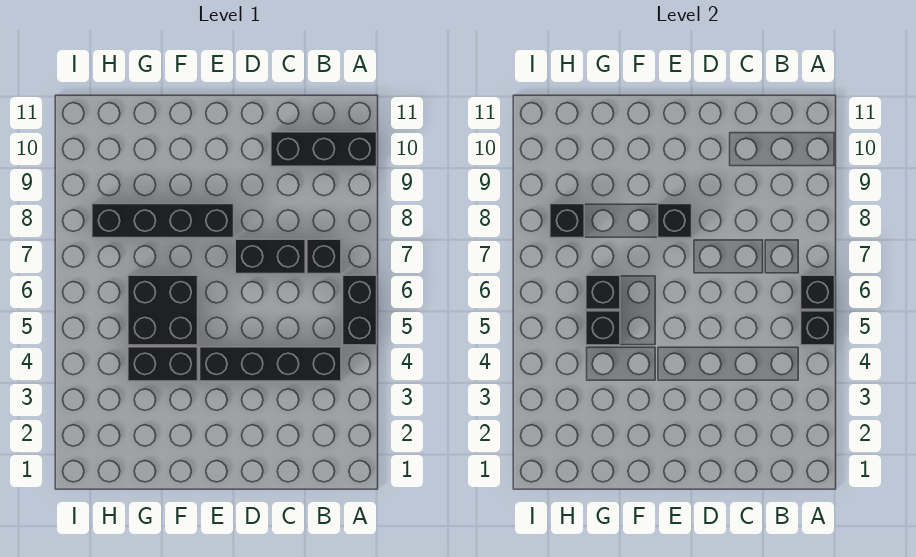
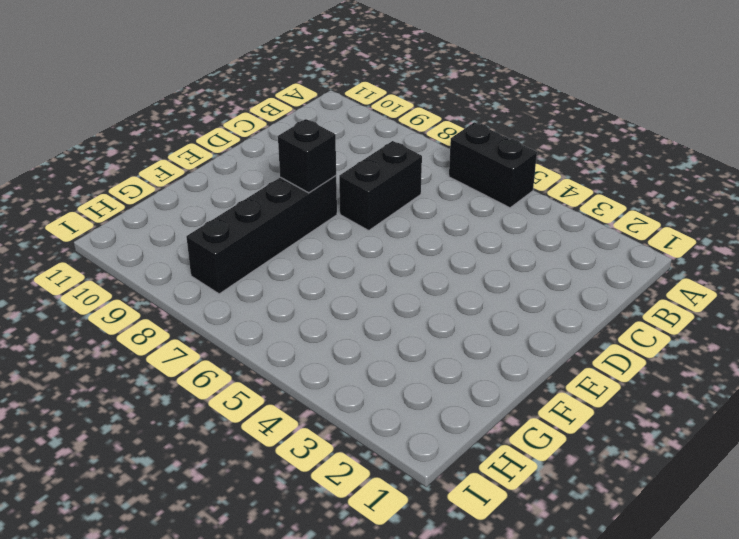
none -> black brick A10:C10 level 1
none -> black brick B4:E4 level 1
none -> black brick B7 level 1

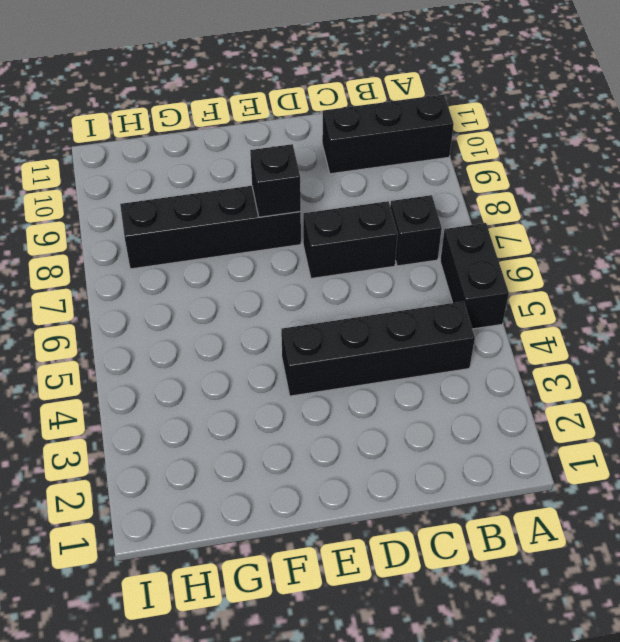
none -> black brick F4:G4 level 1
none -> black brick F5:G6 level 1
none -> black brick A5 level 2

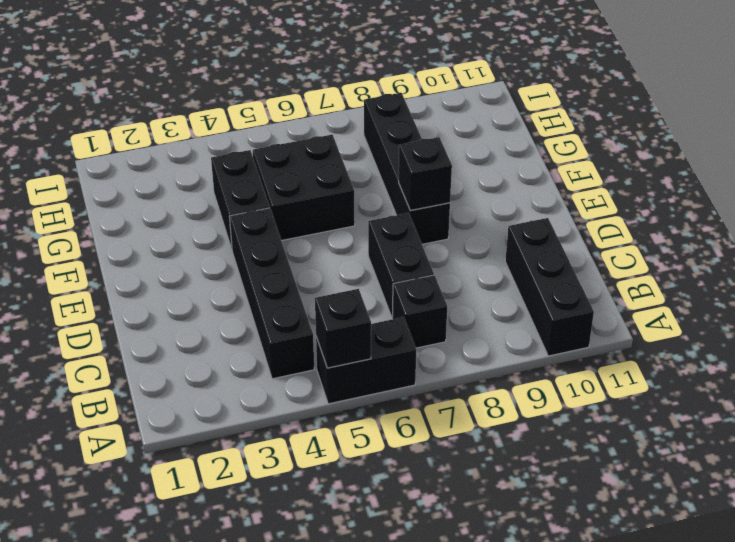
none -> black brick A6 level 2
none -> black brick G5 level 2
none -> black brick G6 level 2

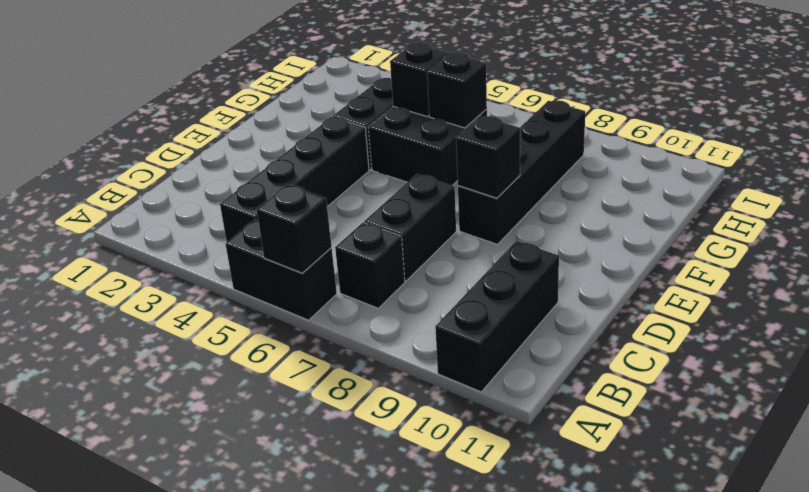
none -> black brick A5 level 2
none -> black brick H8 level 2

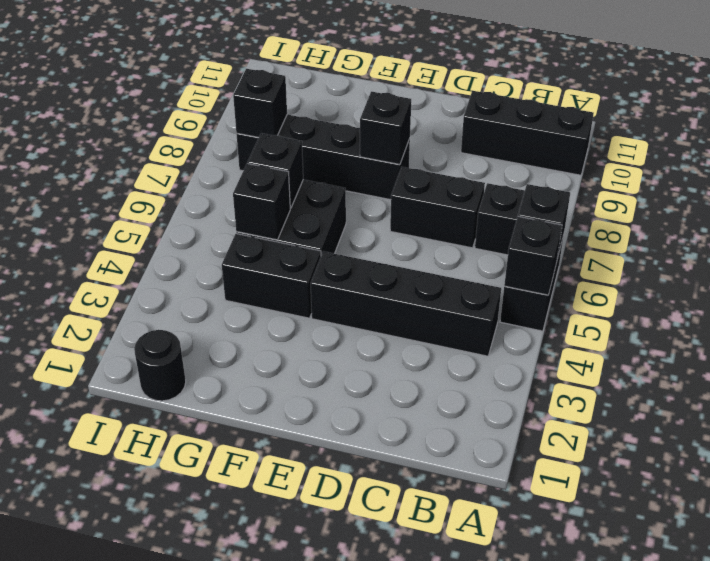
black round brick H1 level 1 -> none

